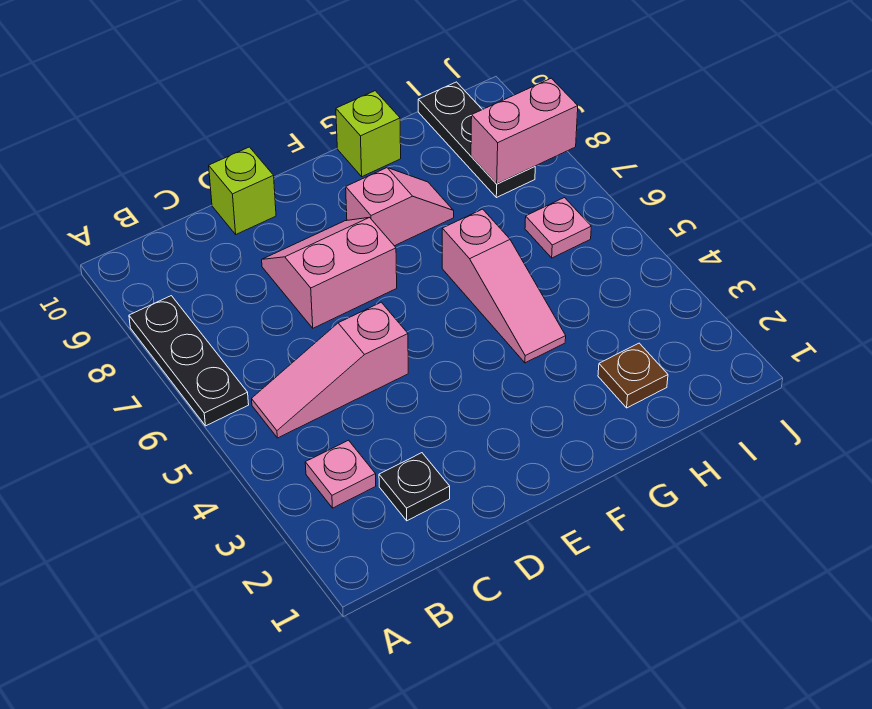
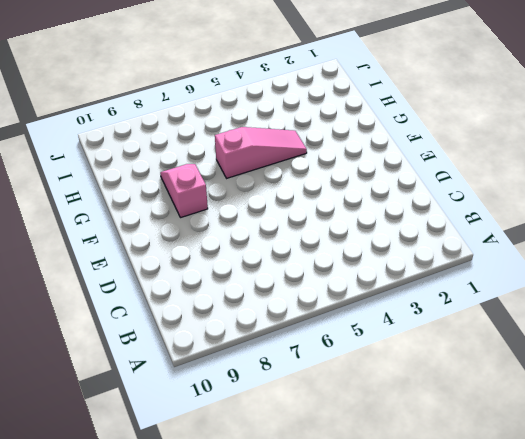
none -> black plate A6:A8 level 1
none -> pink plate B3 level 1
none -> pink slope B5:D5 level 1 top D

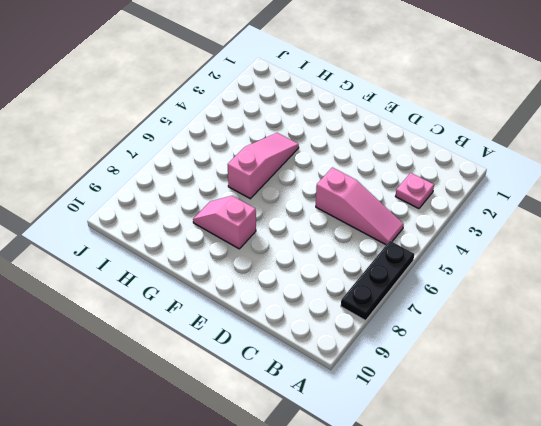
none -> black plate C2 level 1
none -> pink slope D7:E8 level 1 top 7
none -> lime brick D10 level 1

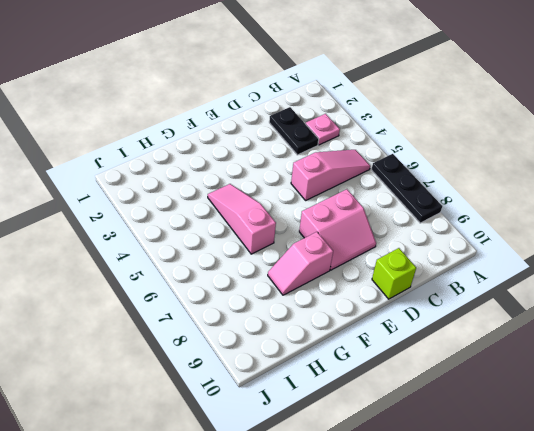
black plate C2:C3 level 1 -> black plate C2 level 1
none -> lime brick G10 level 1
none -> brown plate H2 level 1
none -> pink plate I6 level 1

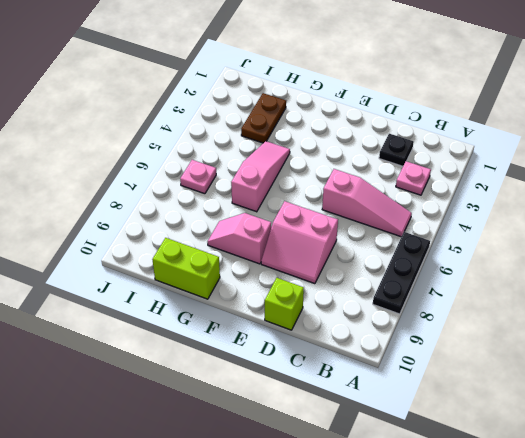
lime brick G10:H10 level 1 -> lime brick G10 level 1
brown plate H2:H3 level 1 -> brown plate H2 level 1
none -> black plate I8:I10 level 1
none -> pink brick I8:J8 level 2

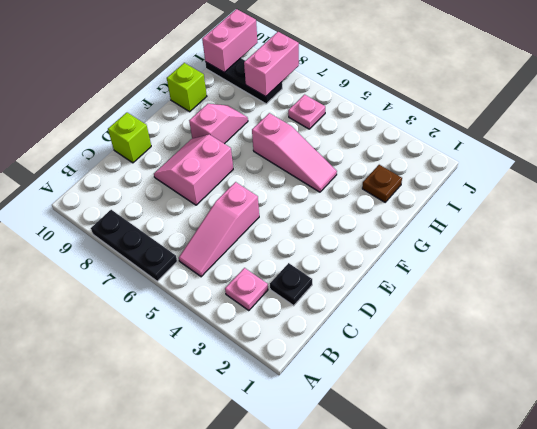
pink brick I10:J10 level 2 -> none

